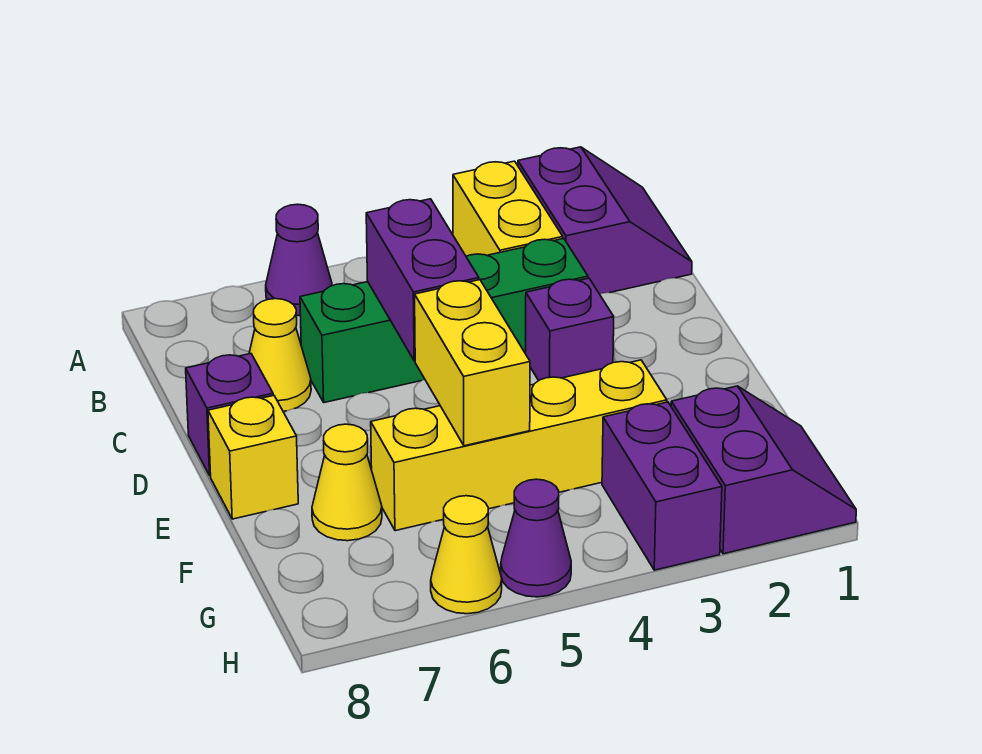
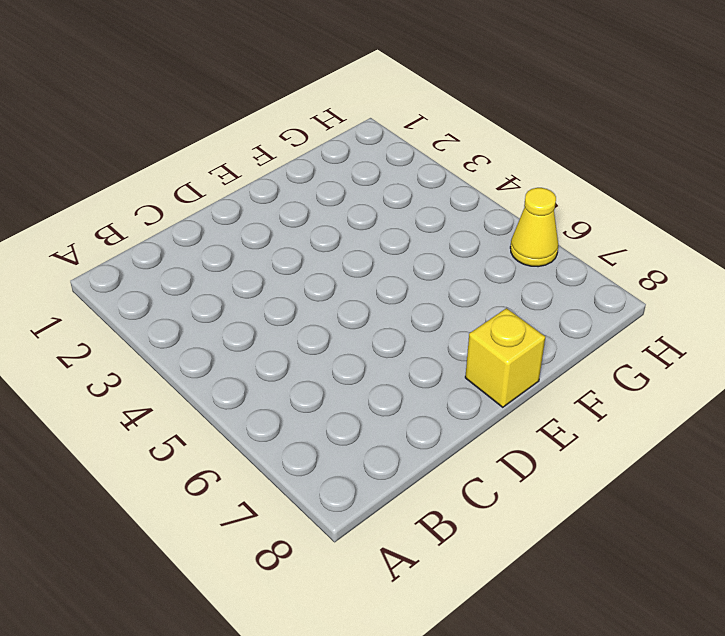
none -> purple slope A1:B2 level 1 top 2
none -> yellow brick A3:B3 level 1
none -> purple cone A6 level 1

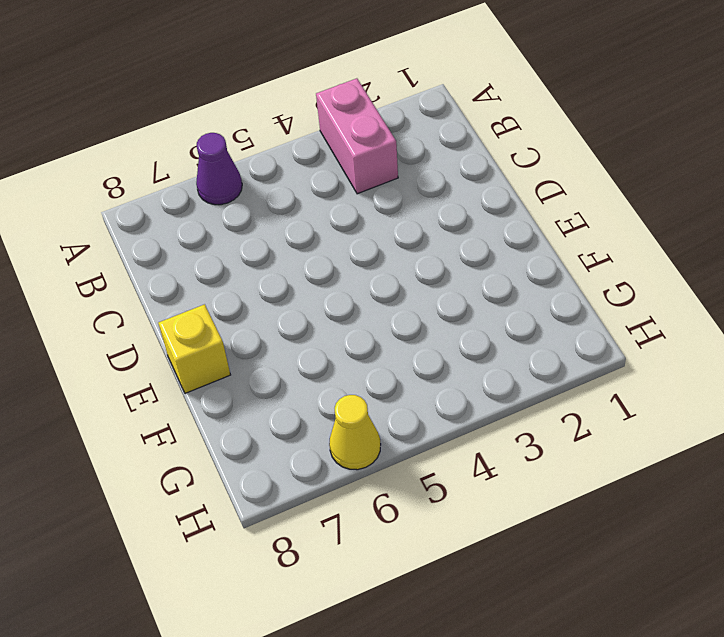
pink brick A3:B3 level 1 -> yellow brick A3:B3 level 1
none -> purple slope A1:B2 level 1 top 2
none -> green brick C3:C6 level 1
none -> yellow cone C7 level 1

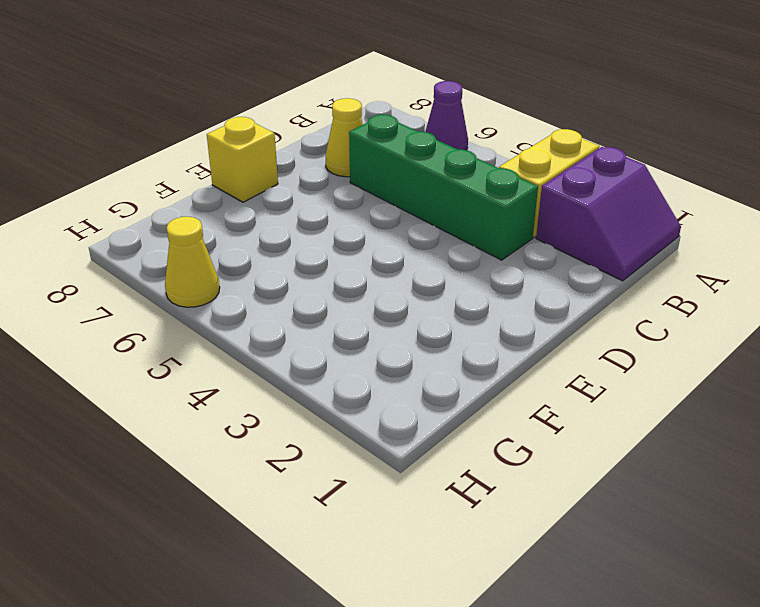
none -> purple brick D3 level 1
none -> purple brick D8 level 1
none -> yellow brick F3:F6 level 1

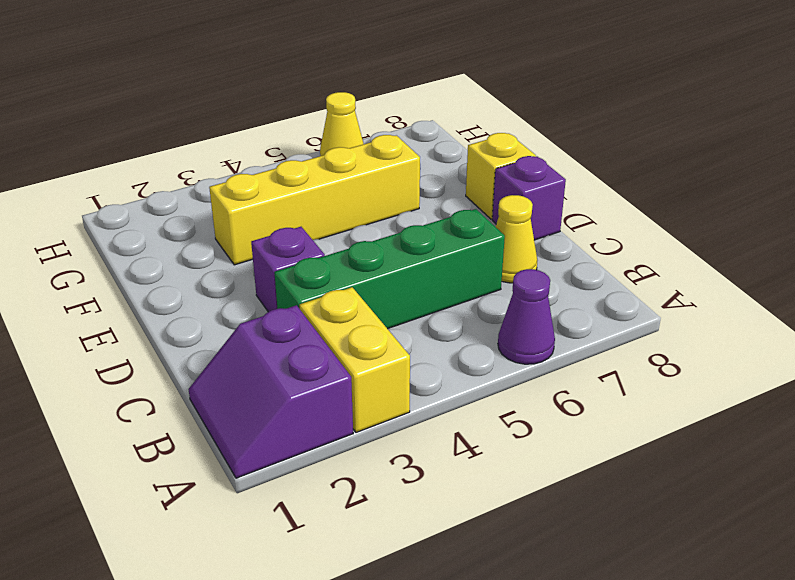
none -> yellow cone F7 level 1
none -> purple slope G1:H2 level 1 top 2
none -> purple brick G3:H3 level 1

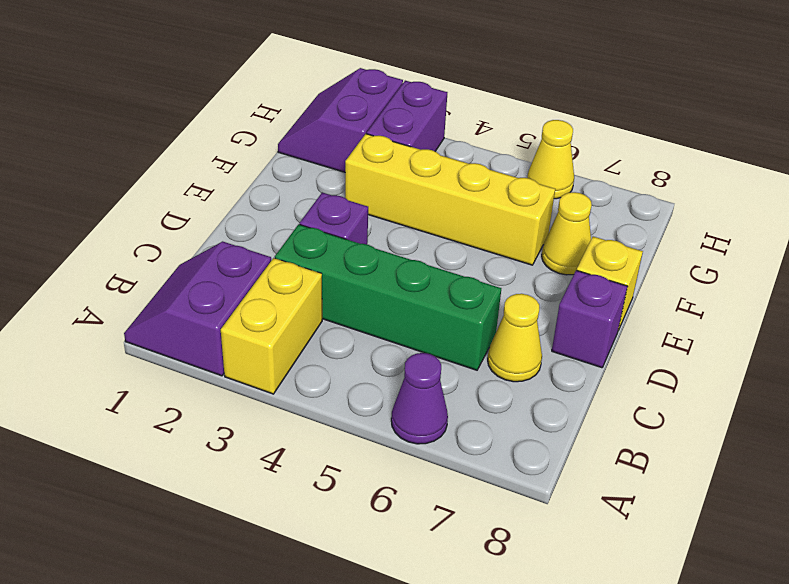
none -> purple cone H5 level 1
none -> purple brick C5:D5 level 2
none -> yellow brick E5:F5 level 2

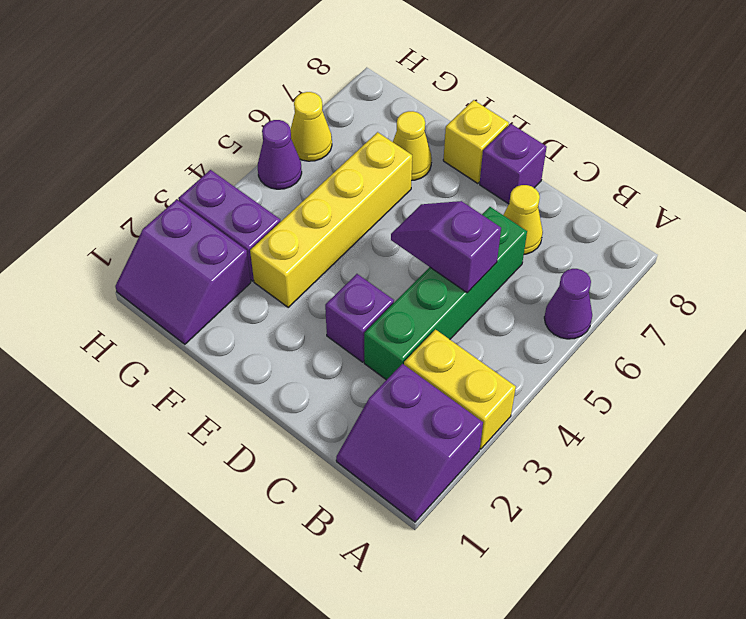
purple slope C5:D5 level 2 top C -> purple brick C5:D5 level 2
none -> yellow brick E5:F5 level 2

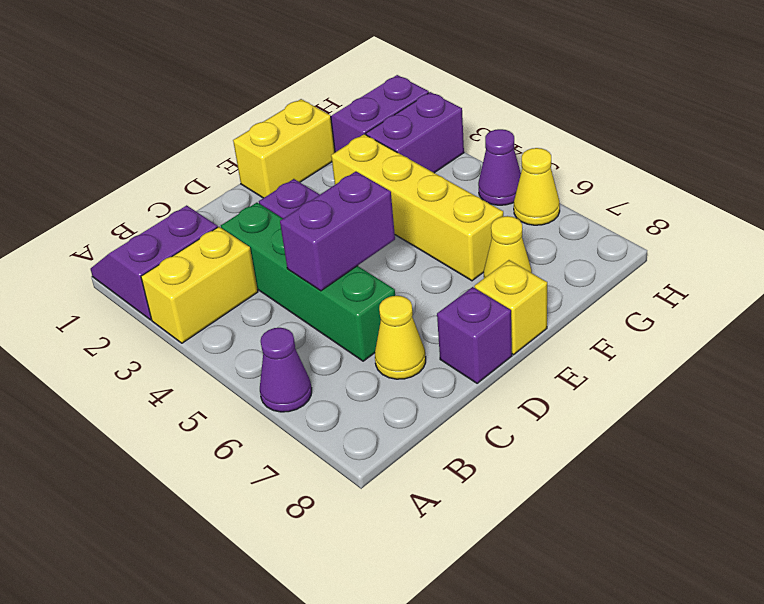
yellow brick E1:F1 level 1 -> yellow brick E5:F5 level 2

